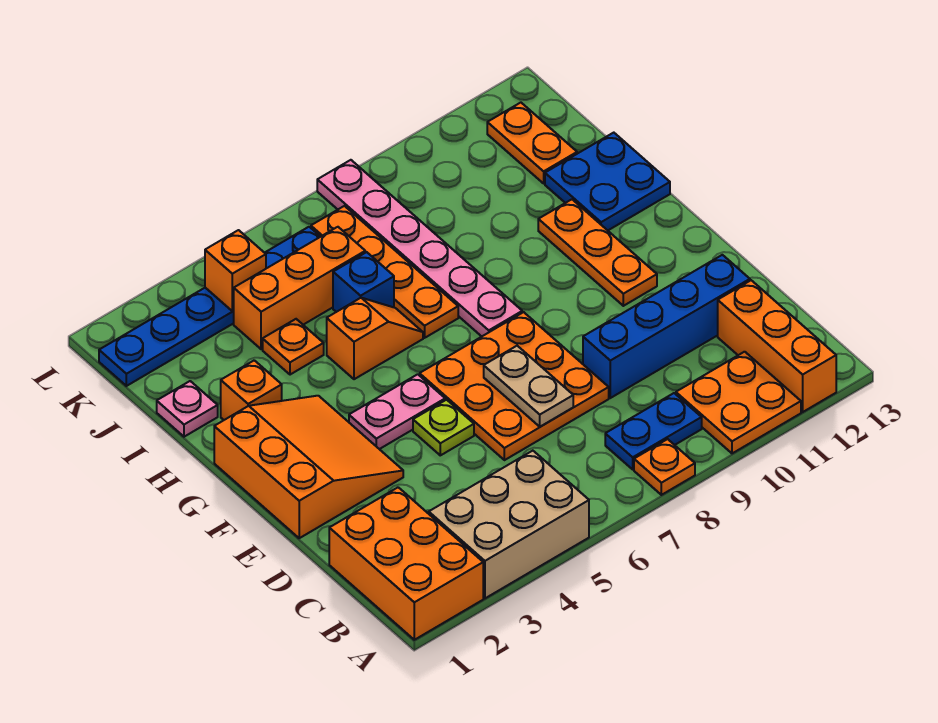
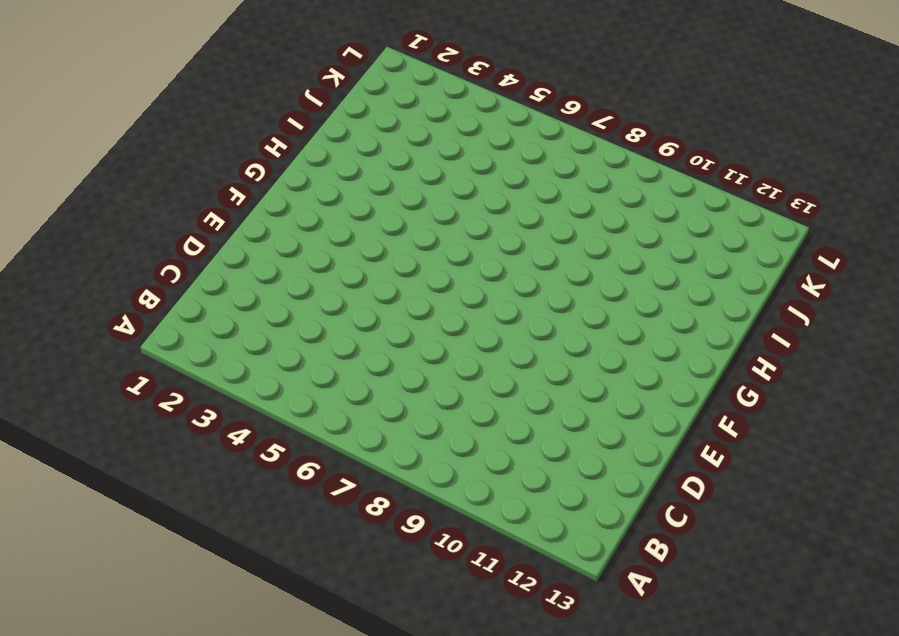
none -> orange brick A1:C2 level 1
none -> tan brick A3:B5 level 1
none -> orange plate A8 level 1

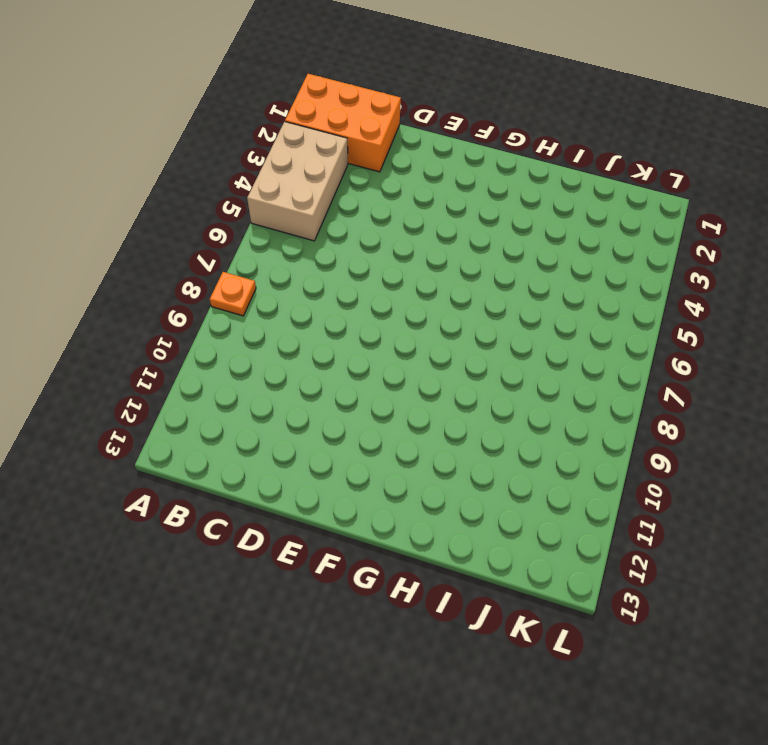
none -> orange plate A10:B11 level 1
none -> orange brick A12:C12 level 1
none -> blue plate B8:B9 level 1

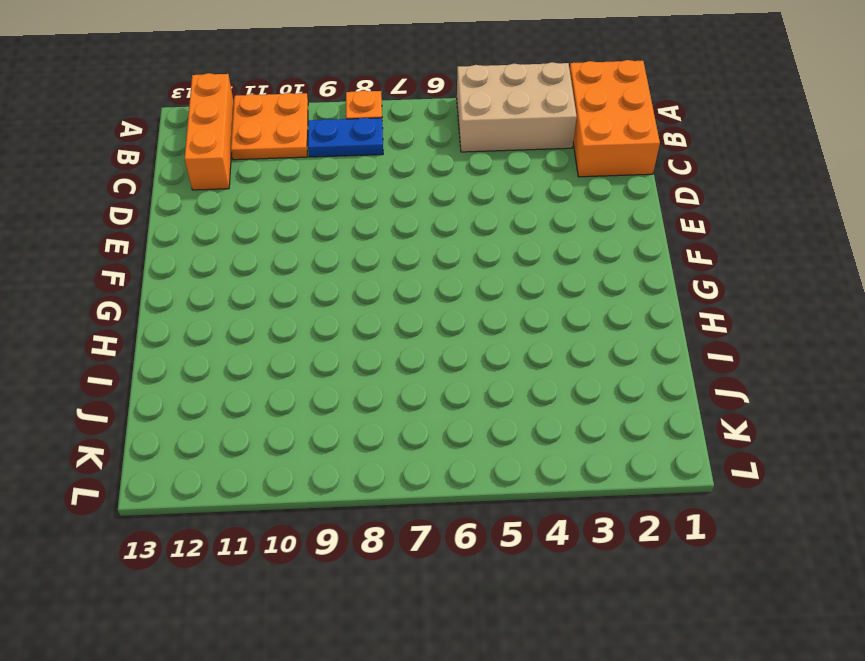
none -> orange plate D6:F8 level 1
none -> blue brick D9:D12 level 1
none -> orange slope E1:G3 level 1 top 1

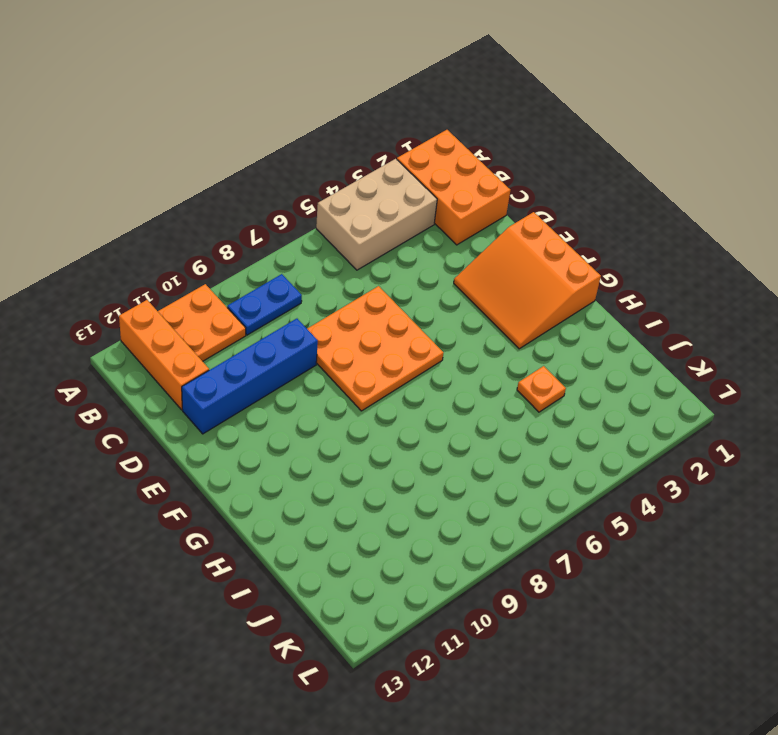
none -> orange plate A8 level 1
none -> lime plate E5 level 1
none -> pink plate F4:F5 level 1

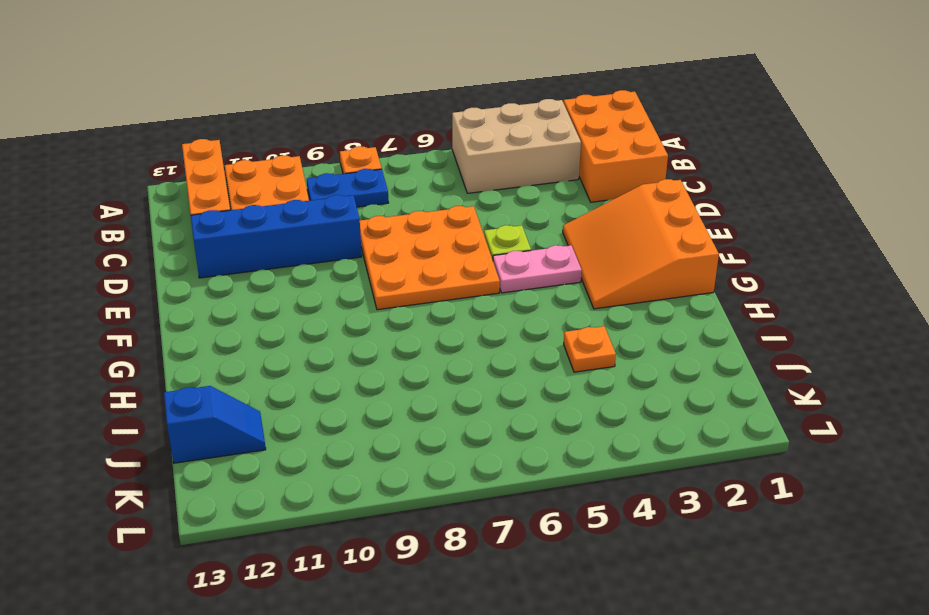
blue slope J12:J13 level 1 top 13 -> orange plate J12:K12 level 1
none -> orange plate F11:H11 level 1
none -> pink plate G8:L8 level 1
none -> orange brick H2 level 1

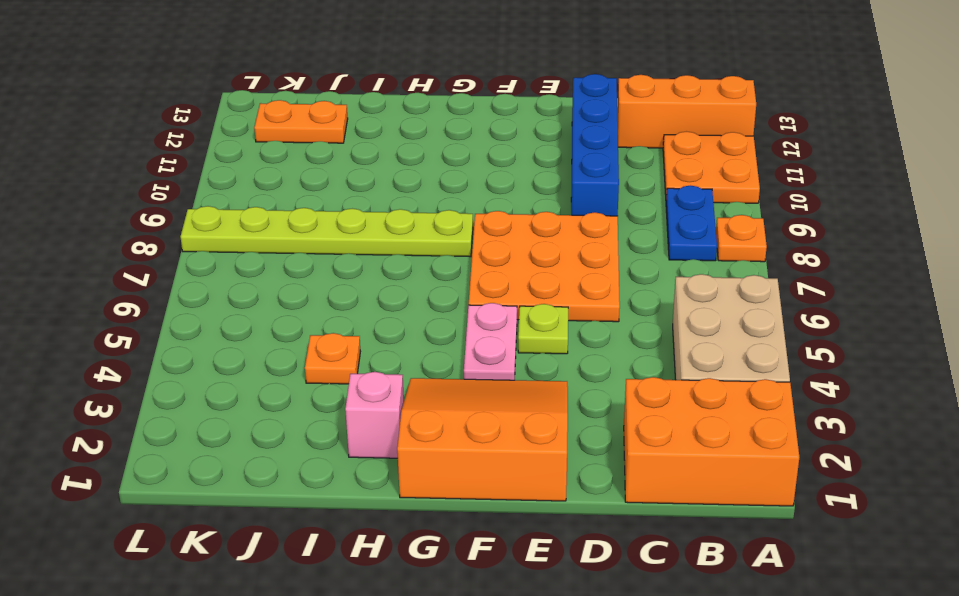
lime plate G8:L8 level 1 -> pink plate G8:L8 level 1
pink brick H2 level 1 -> orange brick H2 level 1
none -> orange plate F11:H11 level 1
none -> orange slope H5:H6 level 1 top 5
none -> orange plate H7:K7 level 1

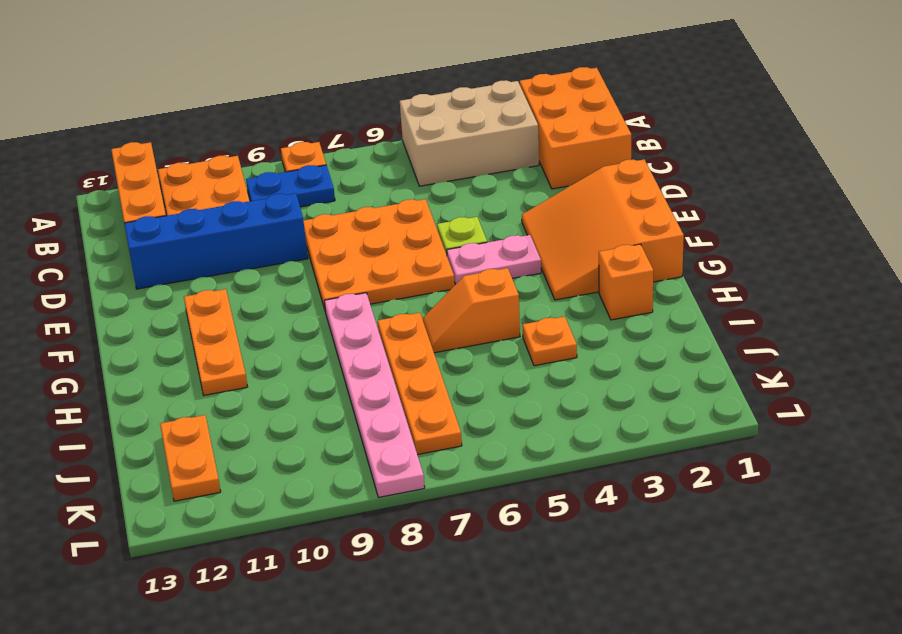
none -> blue plate H12:I13 level 1
none -> pink plate I1 level 1
none -> blue brick I6 level 1

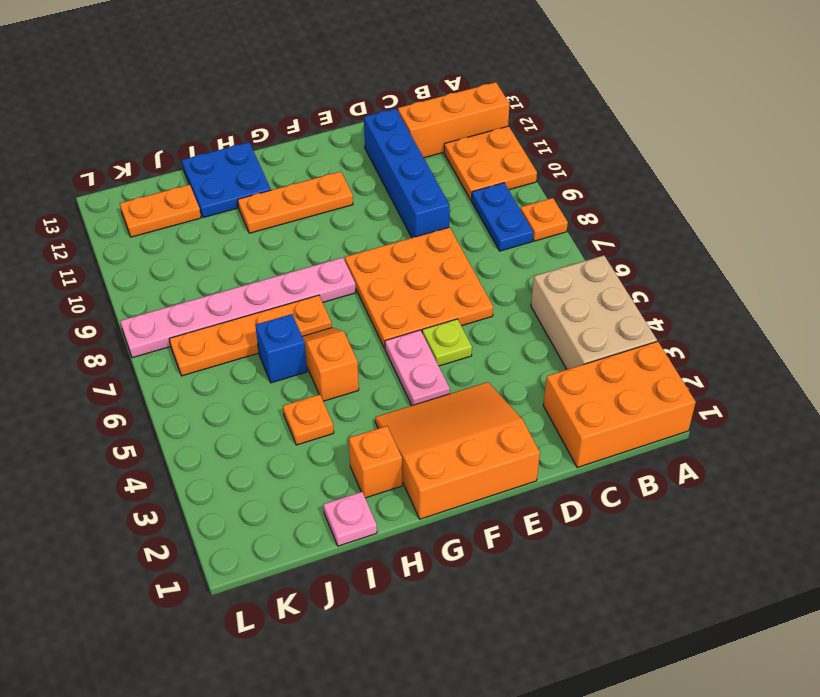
none -> orange brick J4:J6 level 1
none -> blue plate K1:K6 level 1
none -> tan plate D7:E7 level 2

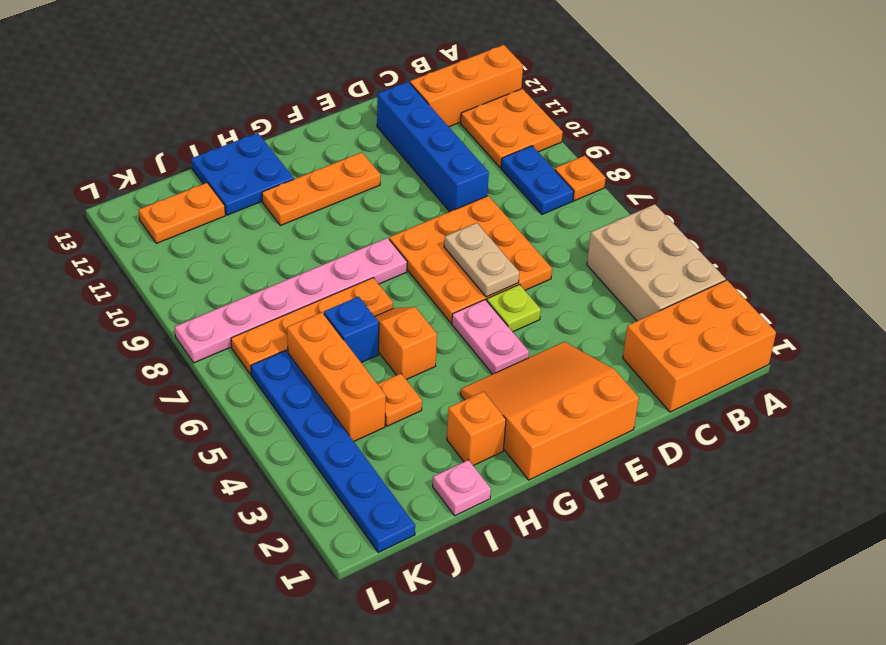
tan plate E6:E7 level 2 -> tan plate D7:E7 level 2
none -> orange brick K4 level 2

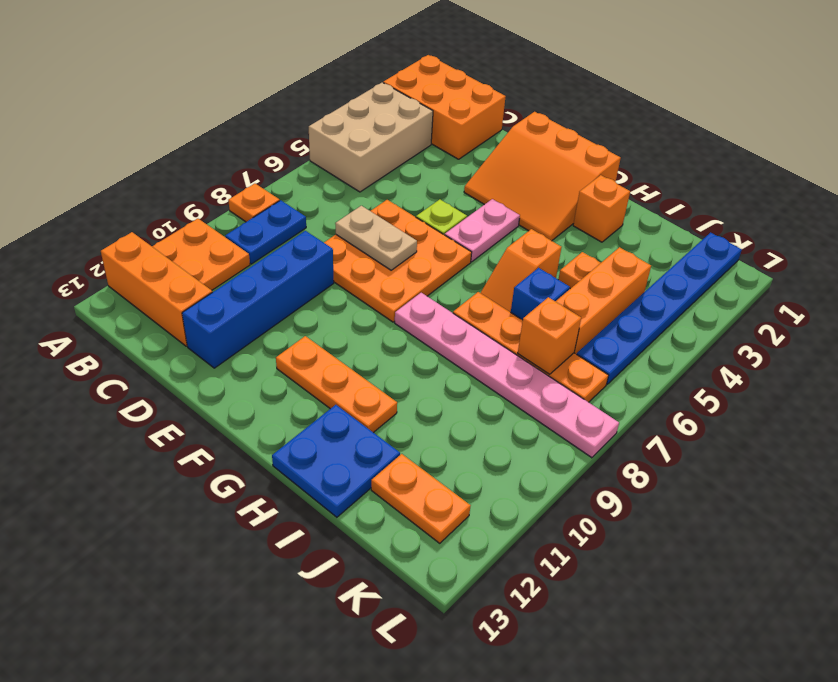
orange brick J7 level 2 -> orange brick K4 level 2
none -> pink plate I1 level 1

